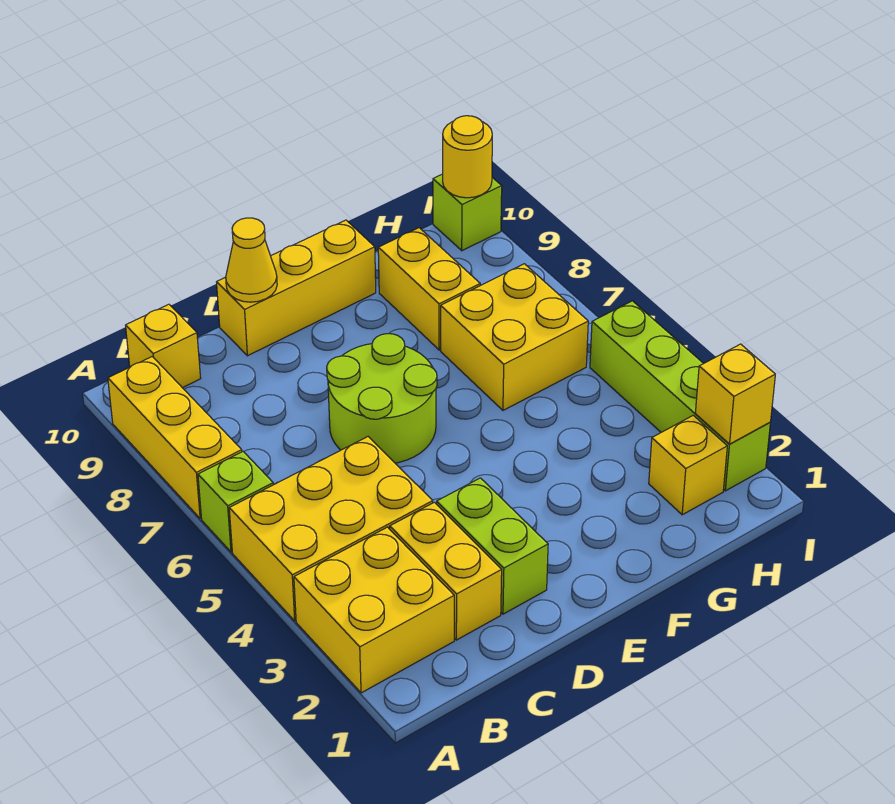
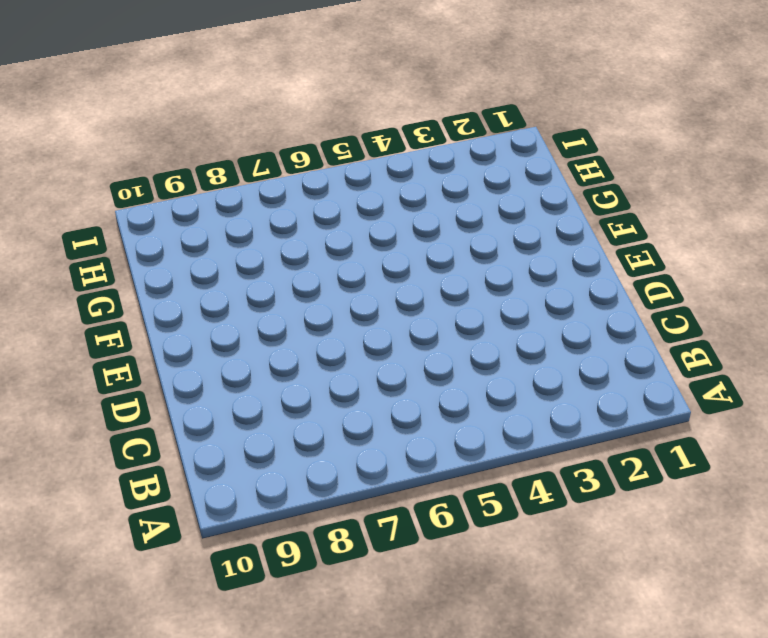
none -> yellow brick A2:B3 level 1
none -> yellow brick A4:C5 level 1
none -> lime brick A6 level 1

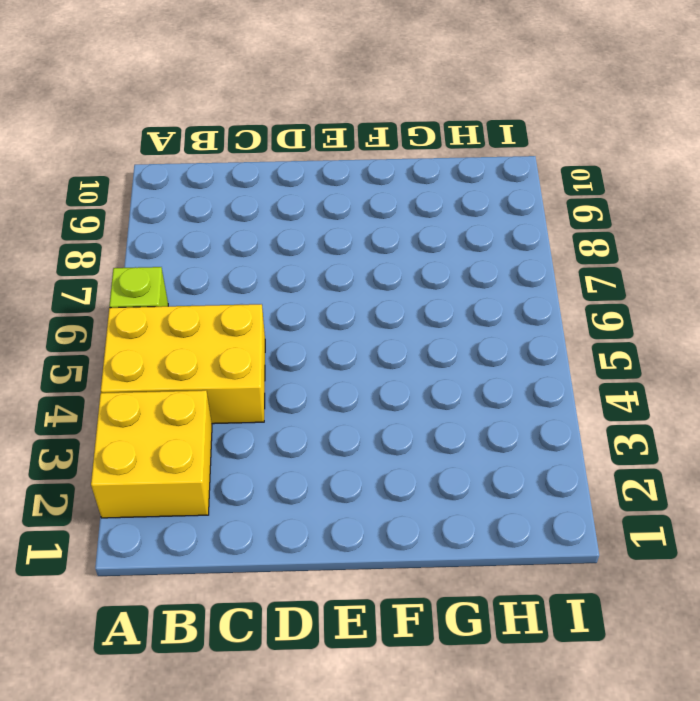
none -> yellow brick A7:A9 level 1
none -> yellow brick B10 level 1
none -> yellow brick C2:C3 level 1

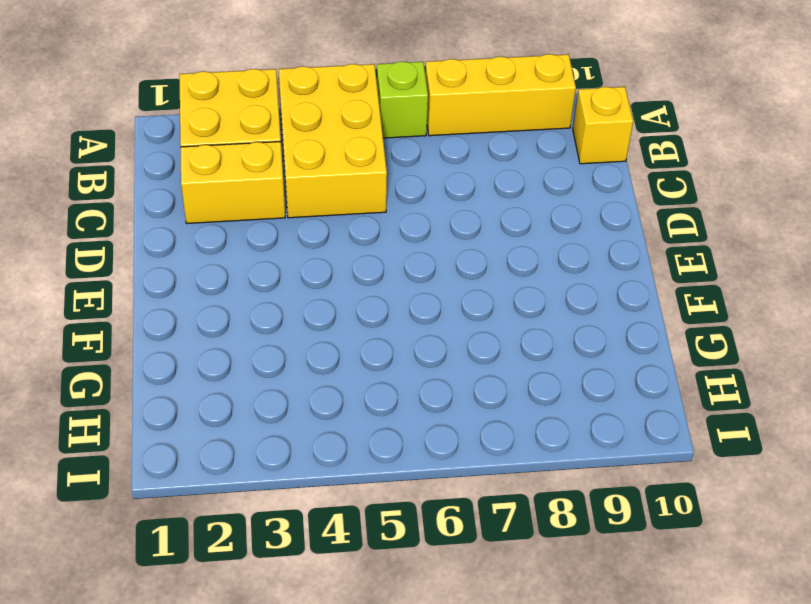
none -> lime brick D2:D3 level 1
none -> lime round brick D6:E7 level 1
none -> yellow brick D10:F10 level 1

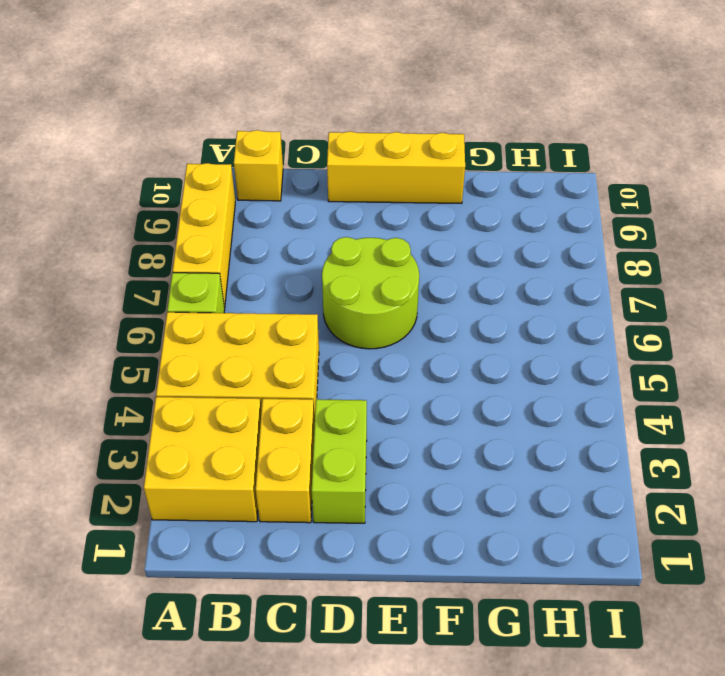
none -> yellow brick G6:H7 level 1
none -> yellow brick G8:G9 level 1
none -> yellow brick H2 level 1

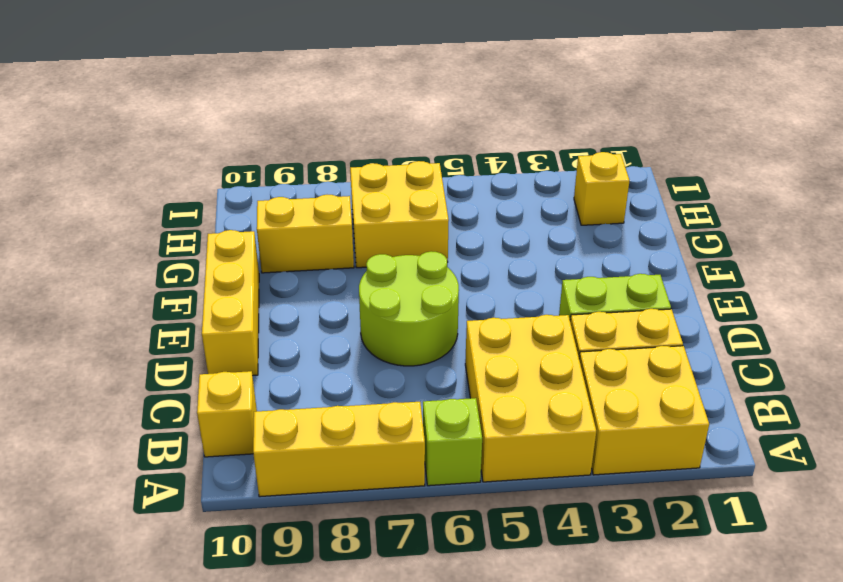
none -> lime brick I2:I5 level 1
none -> lime brick I10 level 1
none -> yellow cone D10 level 2

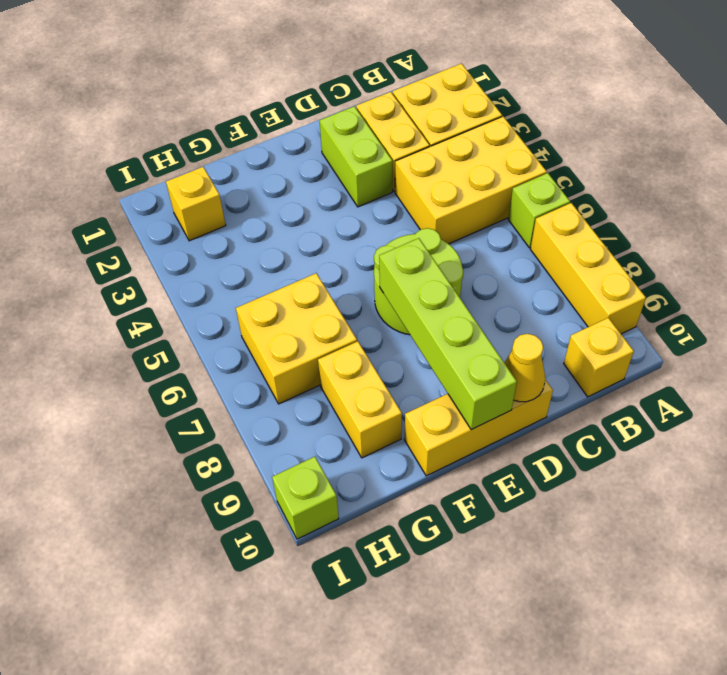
lime brick E7:E10 level 2 -> lime brick I2:I5 level 1
none -> yellow brick I2 level 2
none -> yellow round brick I10 level 2

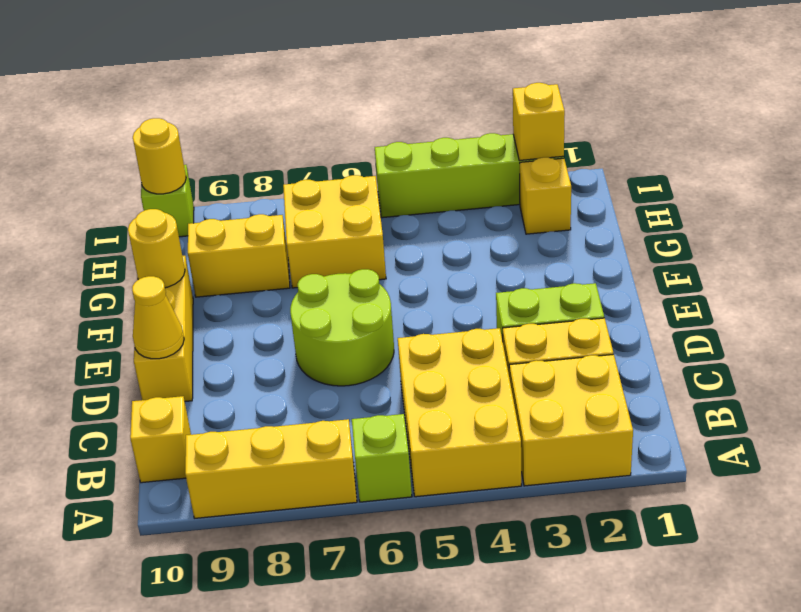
yellow round brick F10 level 2 -> none

